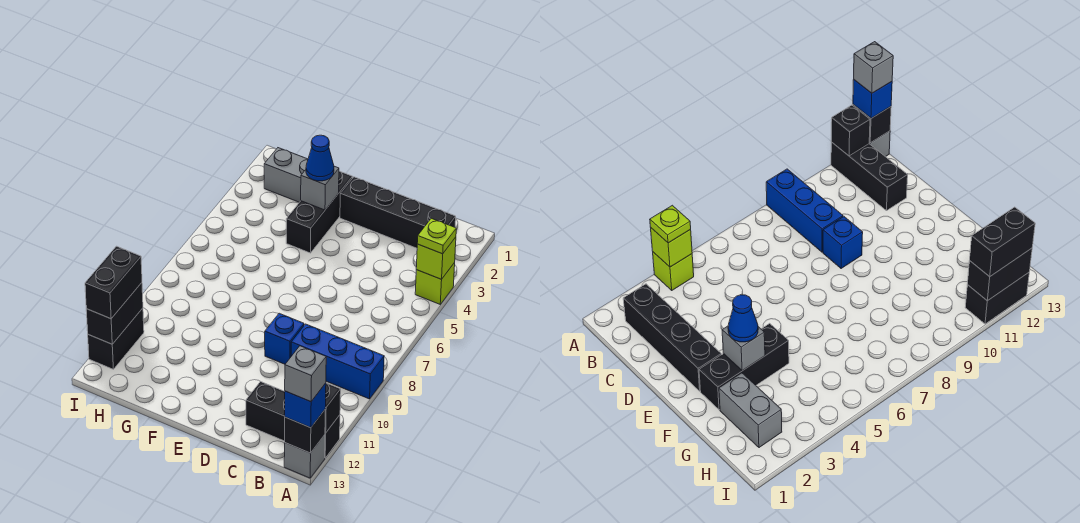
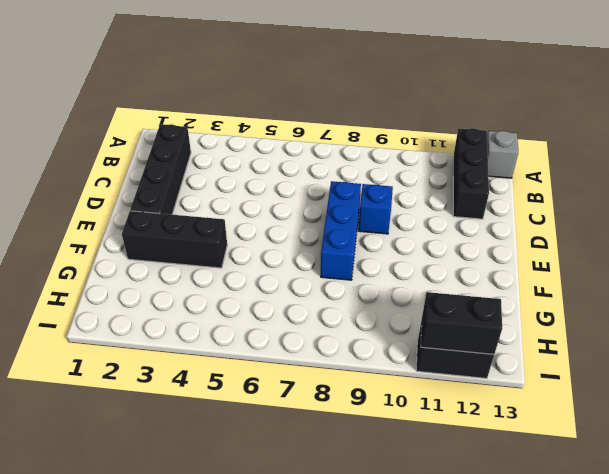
blue brick D8:F8 level 1 -> blue brick A9:C9 level 1
none -> lime brick A4 level 1
none -> grey brick G2:H2 level 1
none -> lime brick A4 level 2

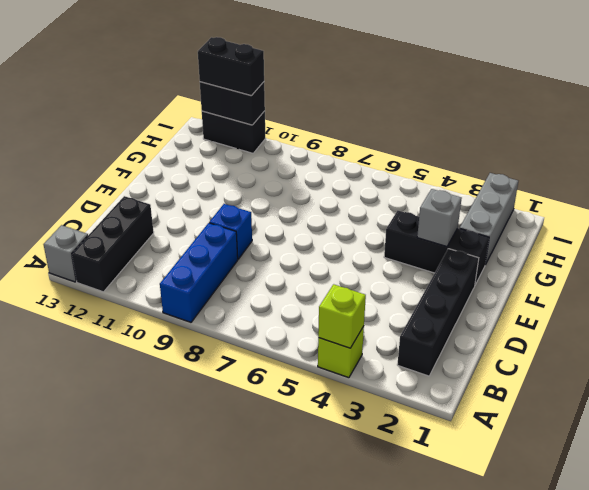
grey brick G2:I2 level 1 -> grey brick G2:H2 level 1
none -> black brick A12 level 2
none -> black brick A13 level 2
none -> lime plate A4 level 3

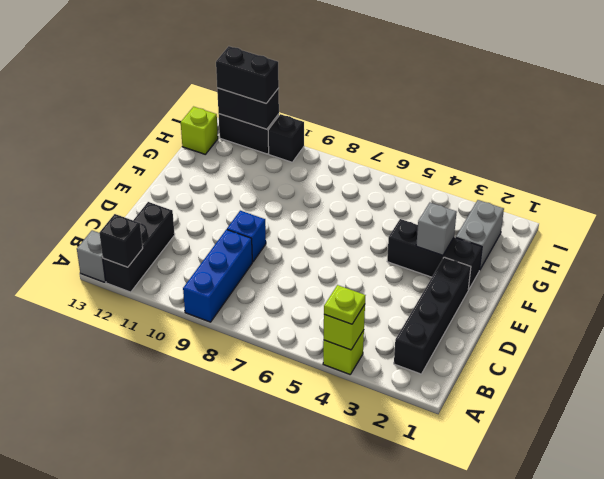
lime brick H13 level 1 -> none
black brick I10 level 1 -> black brick A13 level 2
none -> blue brick A13 level 3
none -> blue cone F3 level 3
none -> grey brick A13 level 4

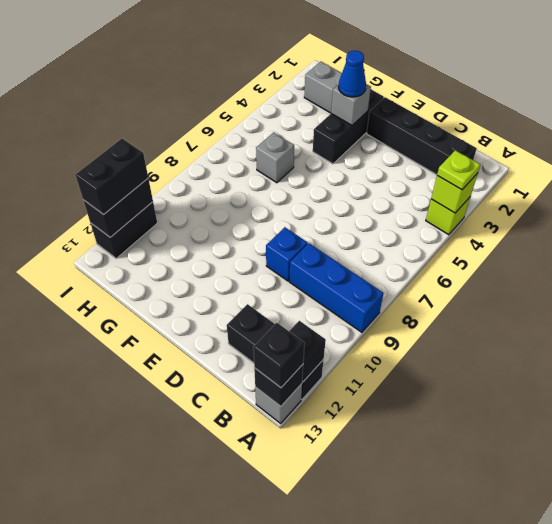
black brick A13 level 3 -> blue brick A13 level 3
grey brick G6 level 1 -> grey brick A13 level 4

